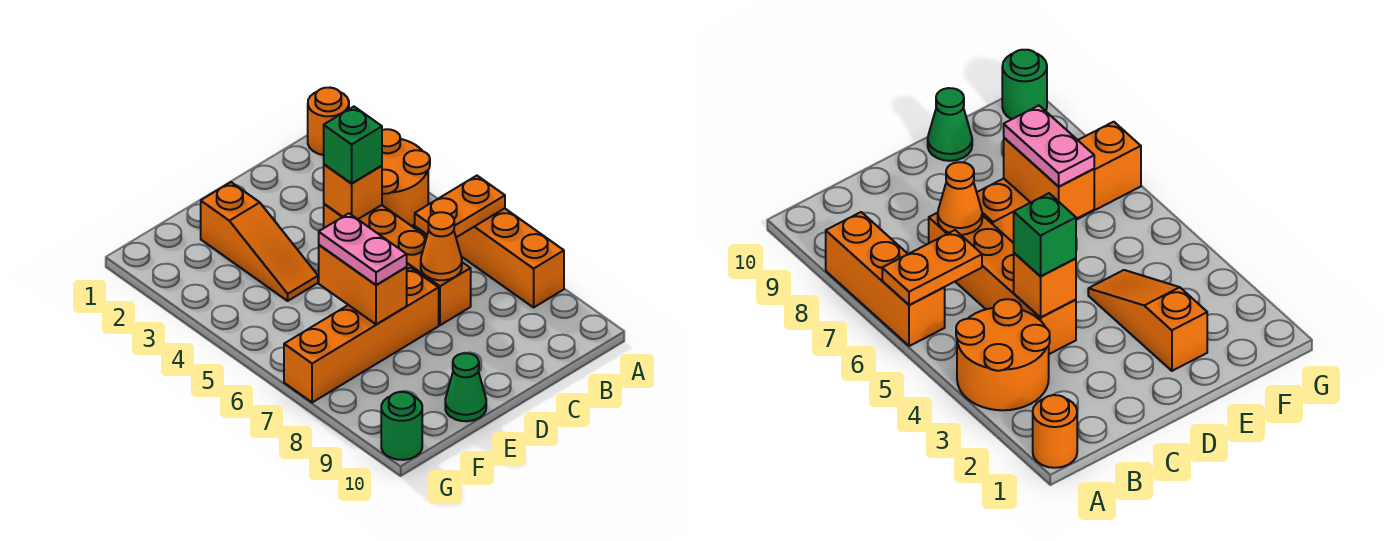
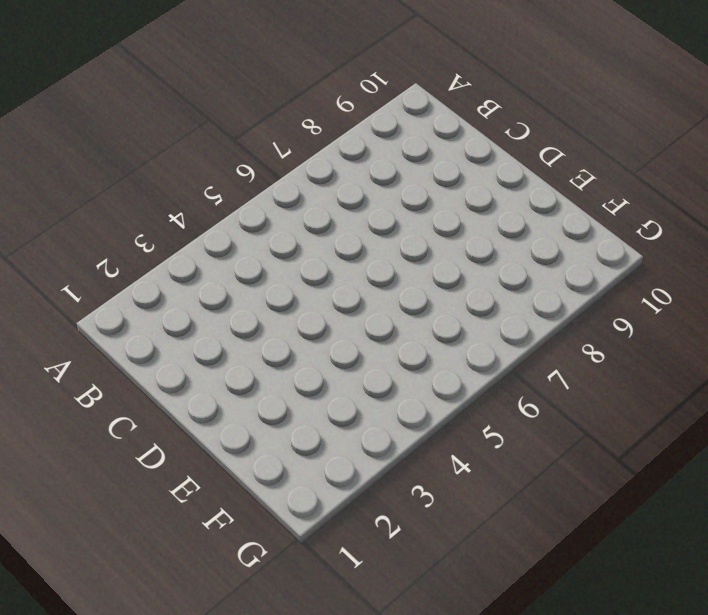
none -> orange round brick A1 level 1
none -> orange round brick A3:B4 level 1
none -> orange brick A6:A8 level 1

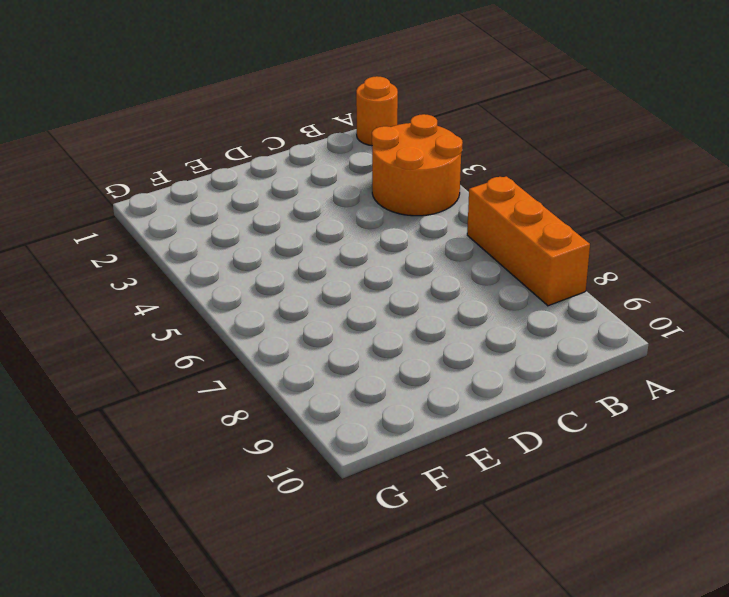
none -> orange brick C4:C7 level 1
none -> orange brick D7:G7 level 1
none -> orange slope E2:E4 level 1 top 2

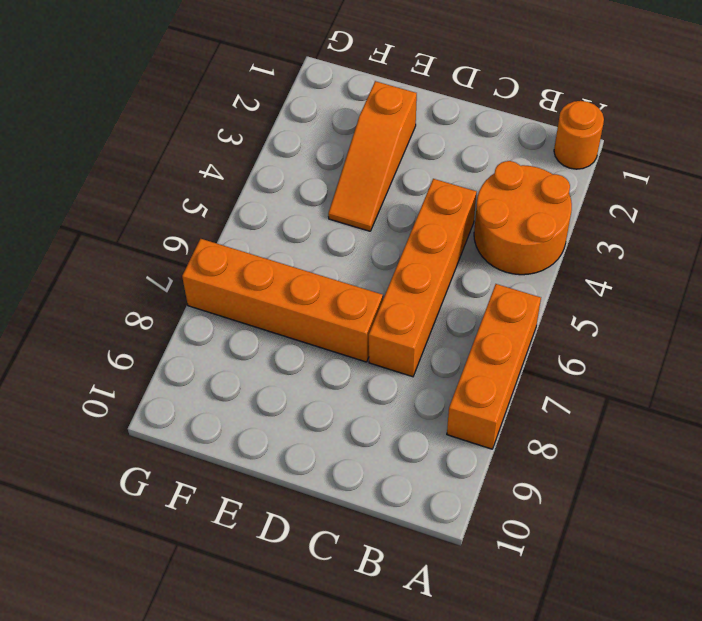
none -> green cone E10 level 1
none -> green round brick G10 level 1
none -> orange plate A6:B6 level 2

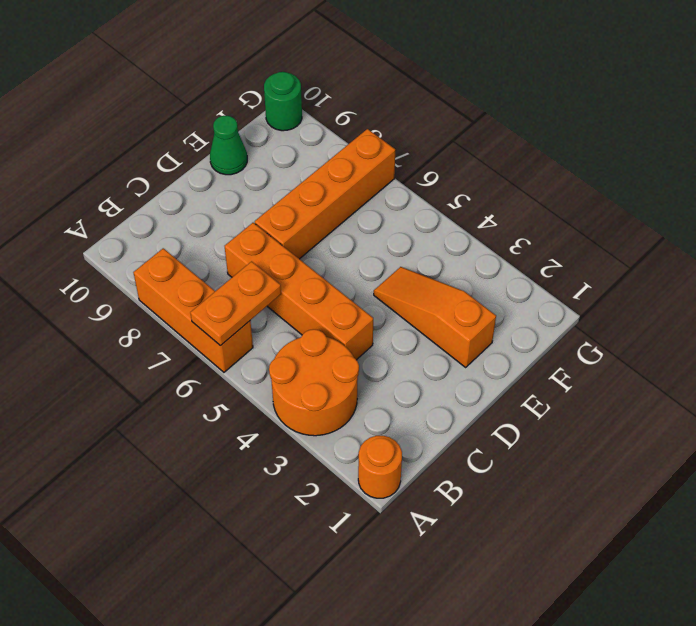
none -> orange brick C4 level 2
none -> orange cone C7 level 2
none -> orange brick E6:E7 level 2

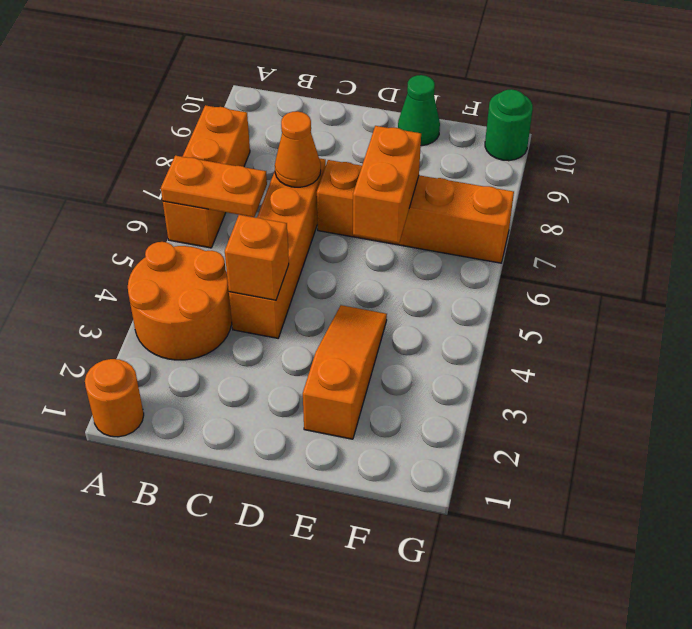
none -> green brick C4 level 3
none -> pink plate E6:E7 level 3

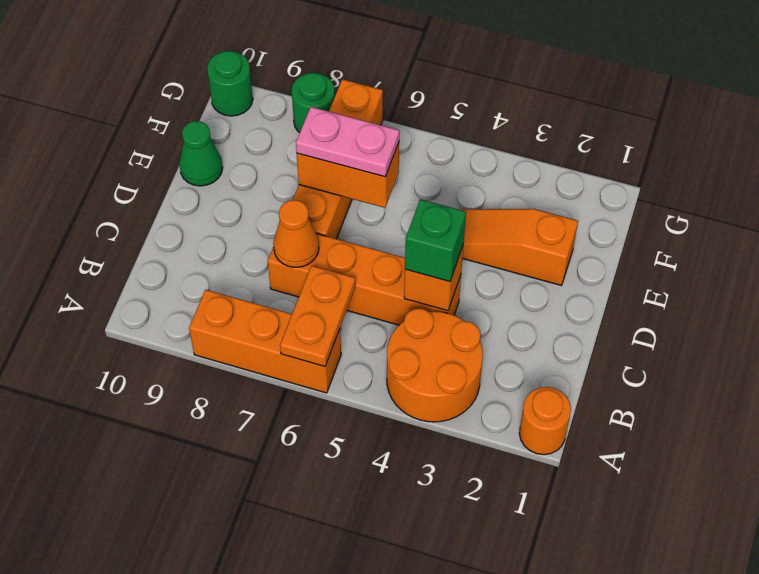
green round brick G8 level 1 -> none

